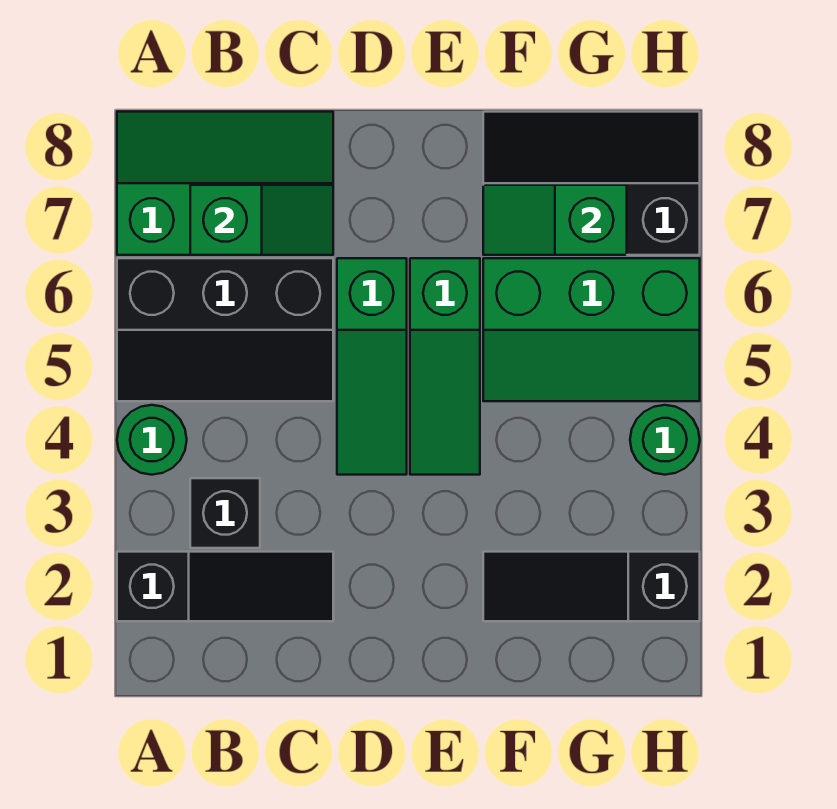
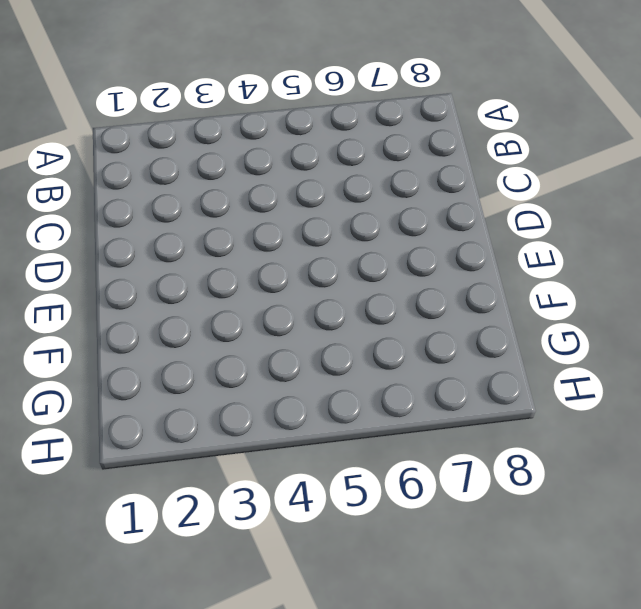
none -> black slope A2:C2 level 1 top A
none -> green round brick A4 level 1
none -> black slope A5:C6 level 1 top 6

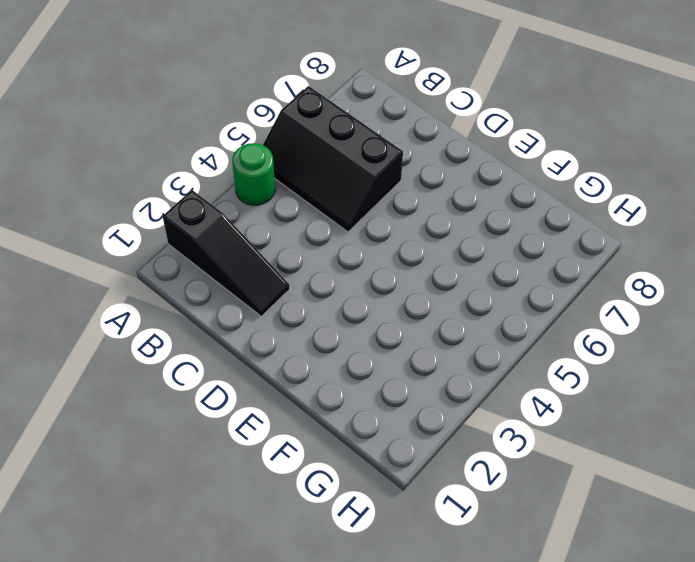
none -> green slope A7:C8 level 1 top 7
none -> black brick B3 level 1
none -> green slope D4:D6 level 1 top 6

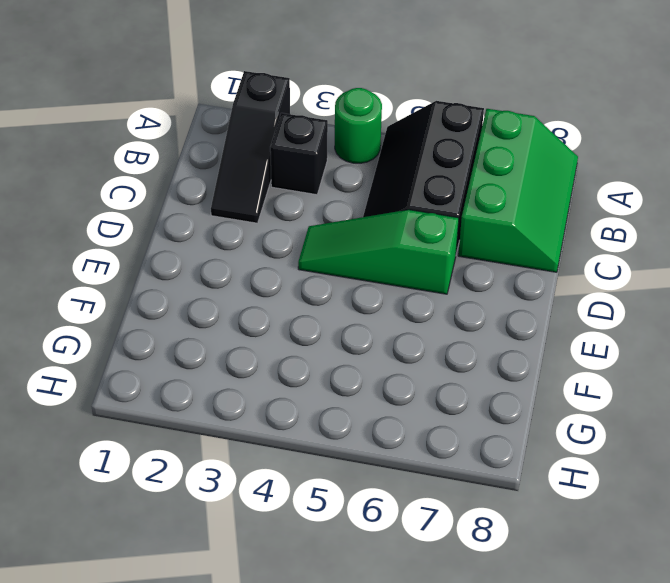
none -> green slope E4:E6 level 1 top 6
none -> black slope F2:H2 level 1 top H
none -> green slope F5:H6 level 1 top 6

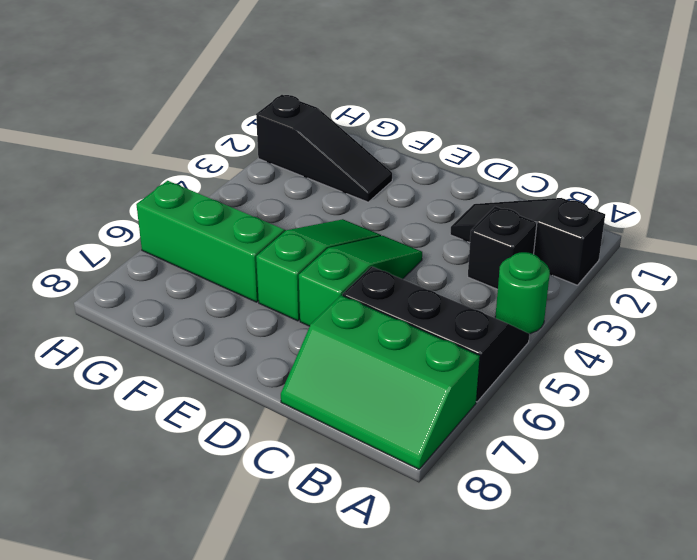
none -> black slope F7:H8 level 1 top 7
none -> green round brick H4 level 1
none -> green slope B7:C7 level 2 top B

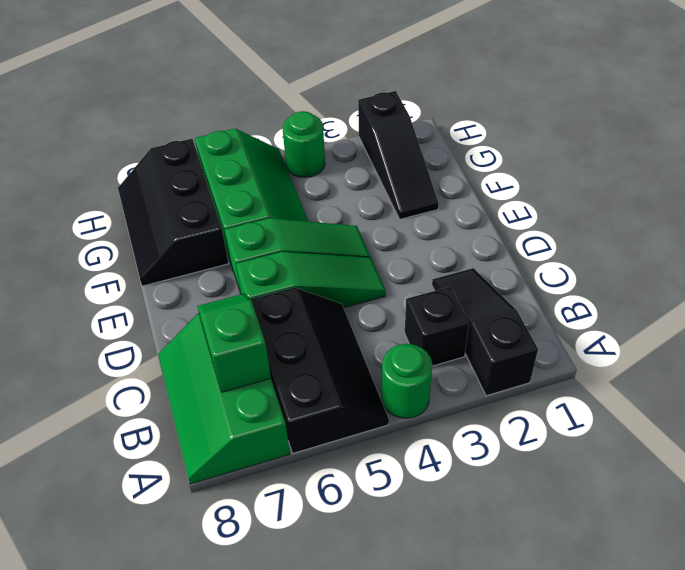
none -> green slope F7:G7 level 2 top G

